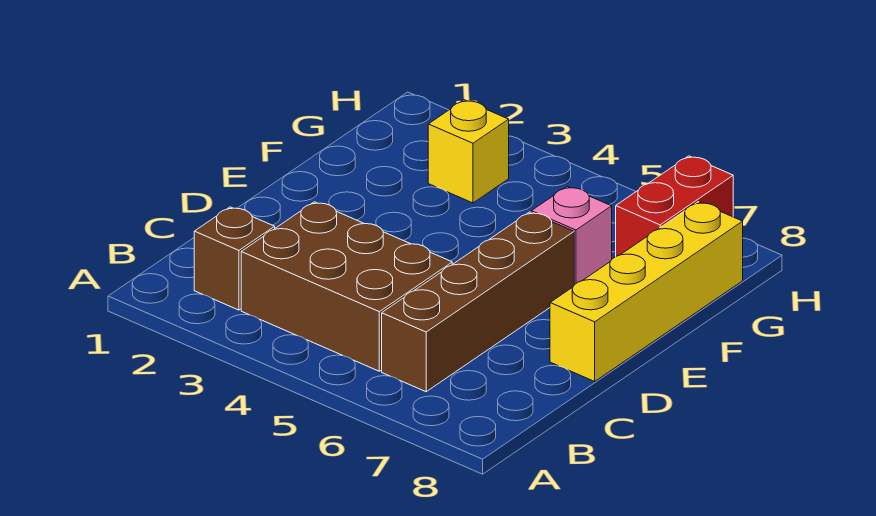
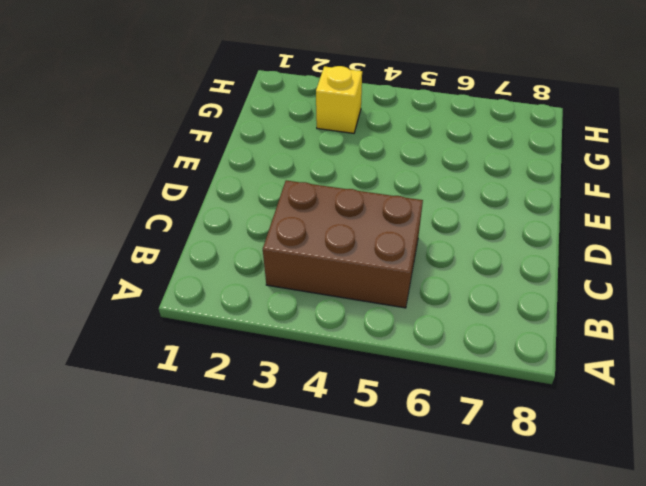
none -> brown brick B2 level 1
none -> brown brick B6:E6 level 1

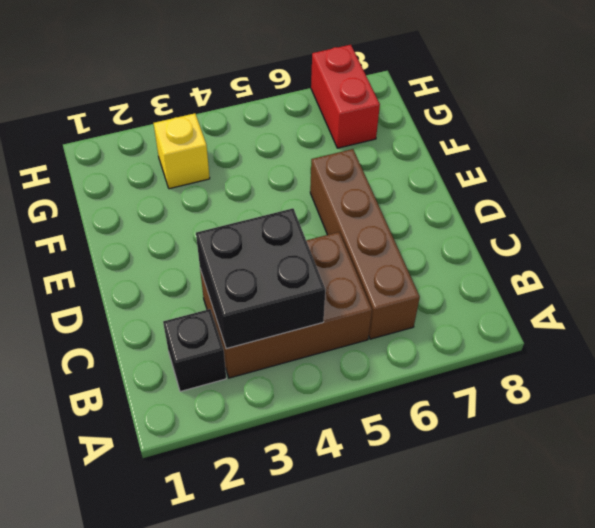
black brick B2 level 1 -> brown brick B2 level 1
black brick B3:C4 level 2 -> none
none -> yellow brick D8:G8 level 1
none -> pink brick F6 level 1

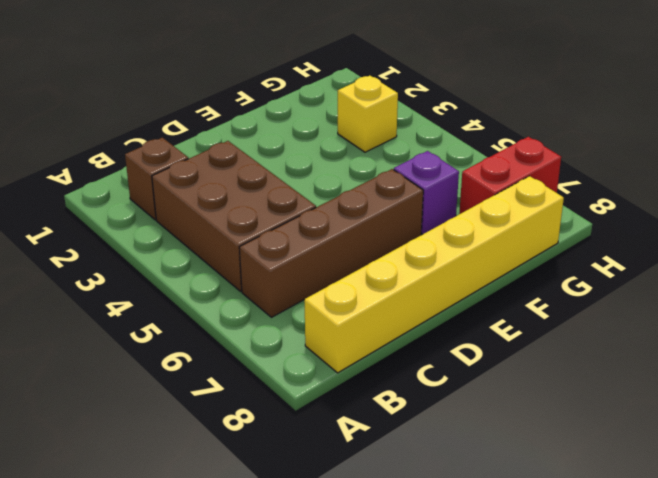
yellow brick B8:G8 level 1 -> yellow brick D8:G8 level 1
purple brick F6 level 1 -> pink brick F6 level 1

